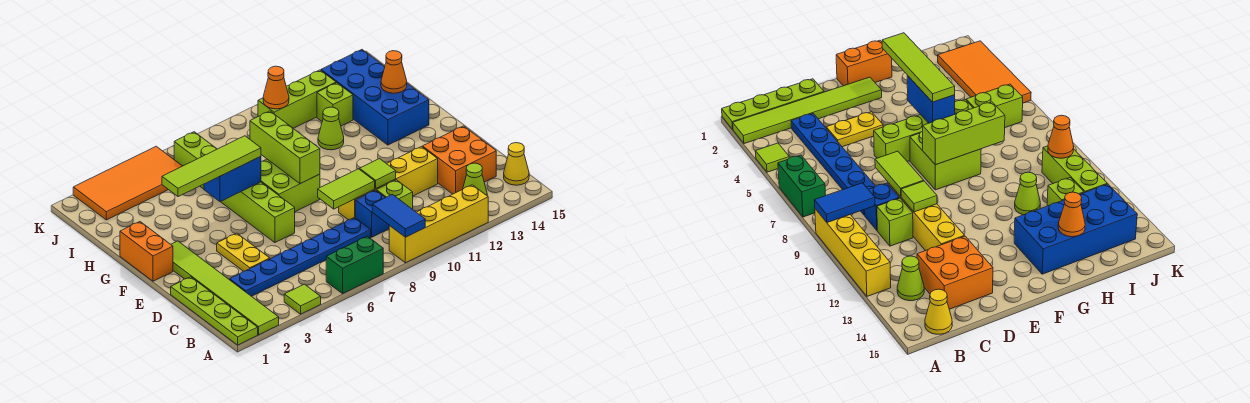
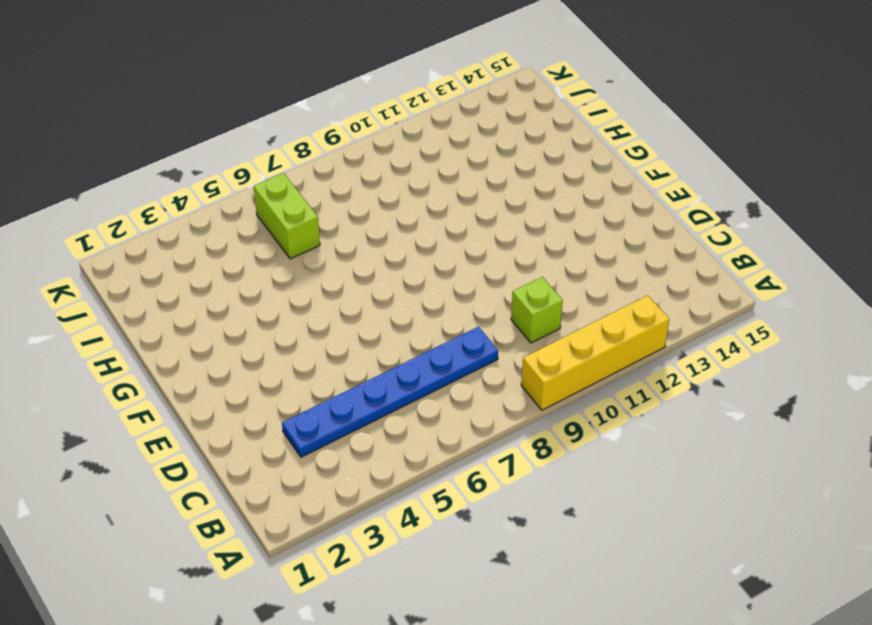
none -> lime plate A1:D1 level 1
none -> lime tile A2:F2 level 1
none -> lime tile A4 level 1
none -> green brick A6:A7 level 1

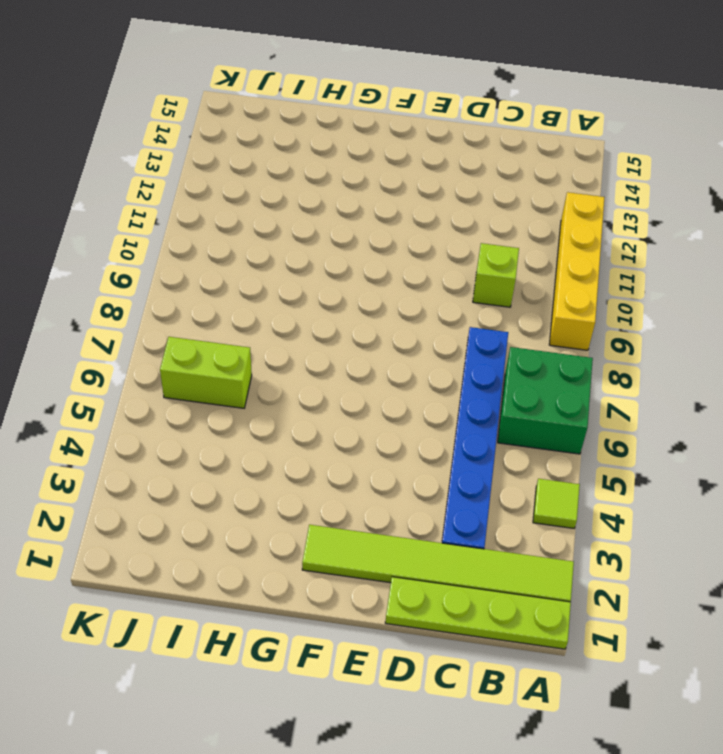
green brick A6:B7 level 1 -> green brick A6:A7 level 1
none -> lime cone B13 level 1
none -> yellow cone B15 level 1
none -> blue brick C9 level 1
none -> orange brick C13:D14 level 1

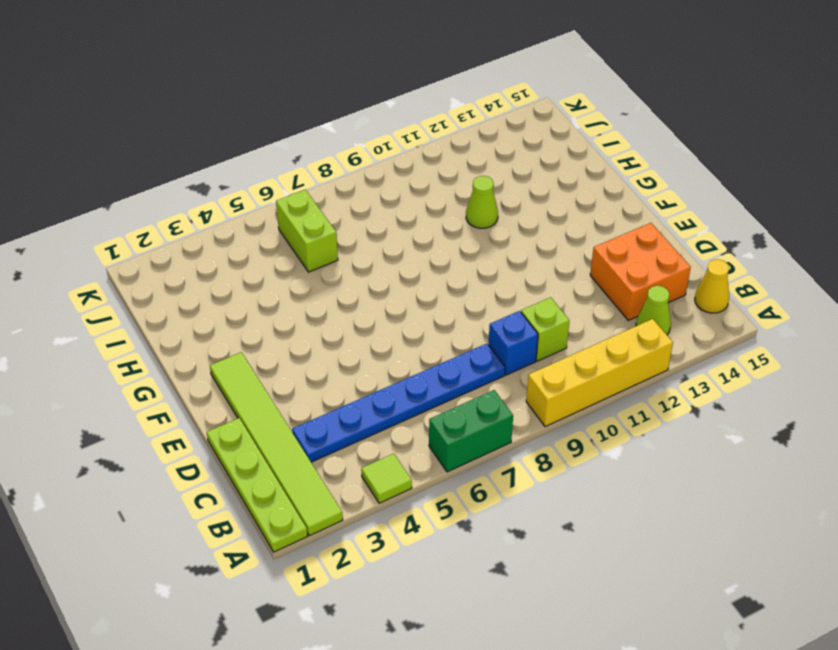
none -> yellow plate D4:E4 level 1
none -> yellow brick D9:D12 level 1
none -> lime brick E6:H6 level 1
none -> orange brick F1:G1 level 1

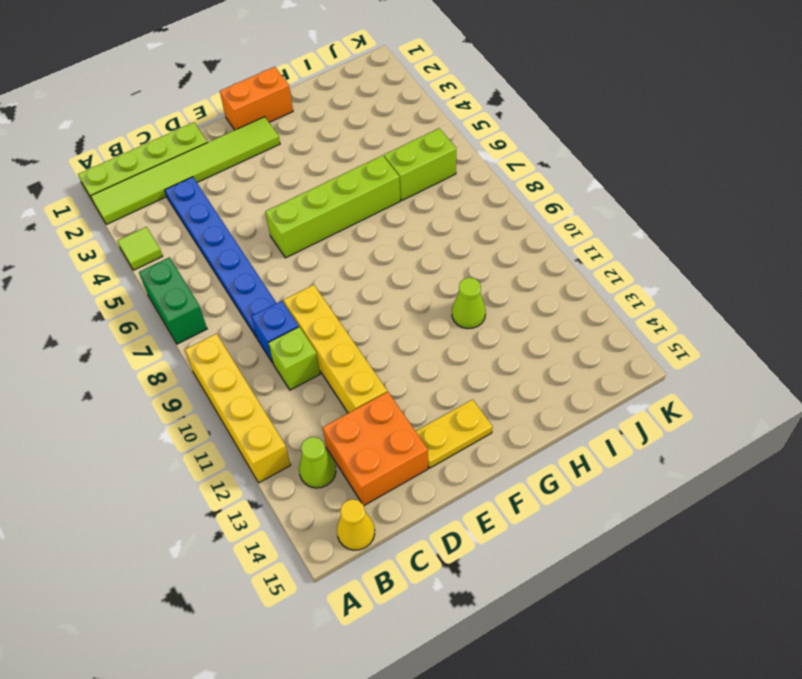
yellow plate E14:F14 level 1 -> yellow plate D4:E4 level 1
none -> lime brick F7:G8 level 1
none -> blue brick G13:J14 level 1
none -> lime brick I12 level 1
none -> orange tile J2:K5 level 1

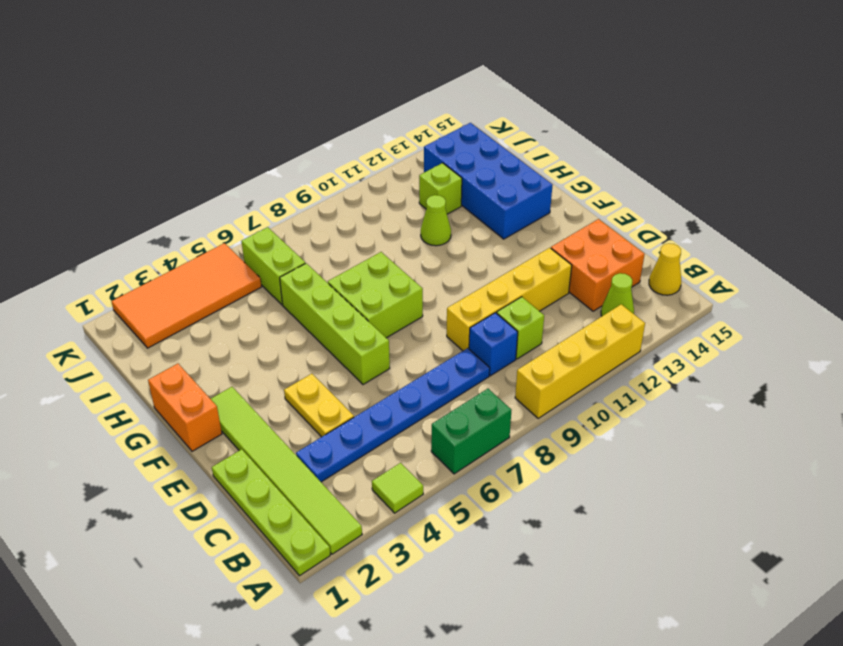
none -> lime brick J10:J12 level 1
none -> blue tile A9:B9 level 2
none -> lime tile D8:D9 level 2
none -> lime tile D10 level 2

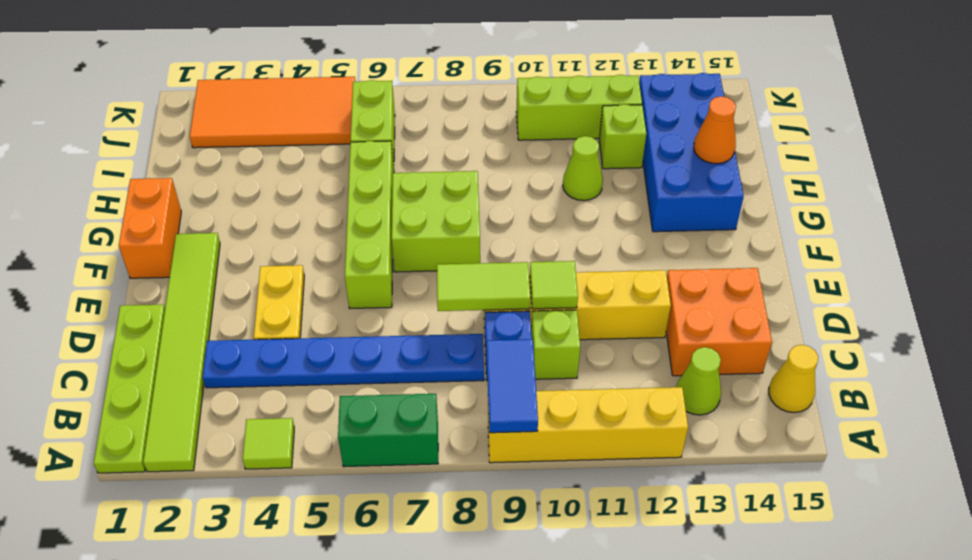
none -> lime brick F8:H8 level 2
none -> blue brick G5:G6 level 2
none -> orange cone J10 level 2
none -> lime tile G3:G6 level 3

